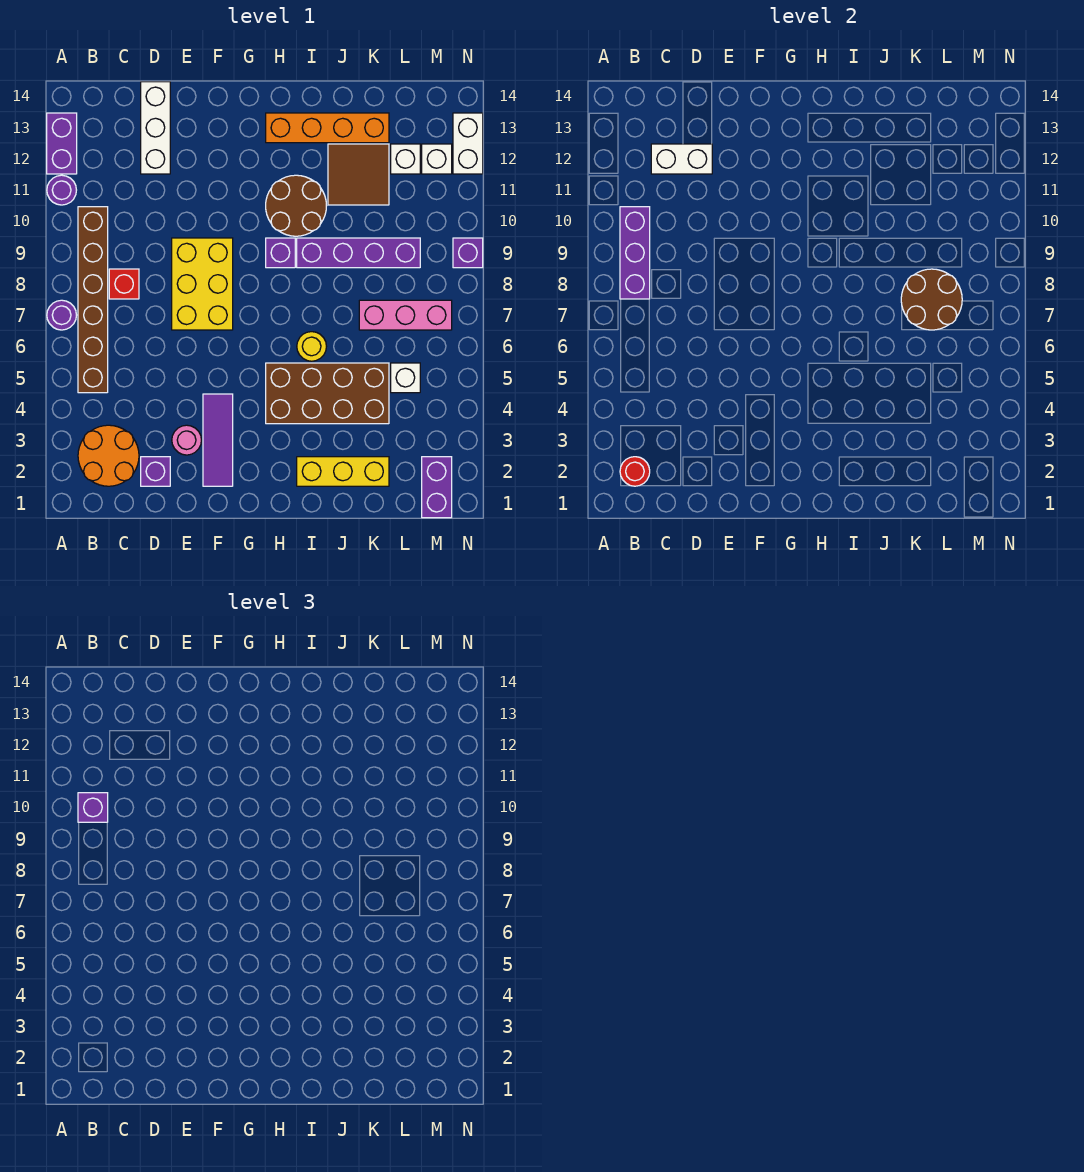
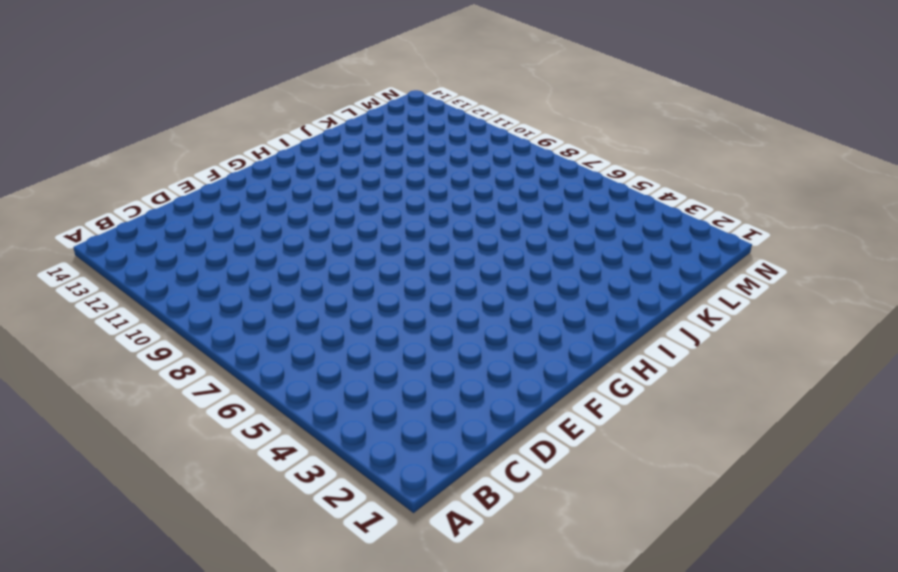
none -> purple round brick A7 level 1
none -> purple round brick A11 level 1
none -> purple brick A12:A13 level 1
none -> orange round brick B2:C3 level 1

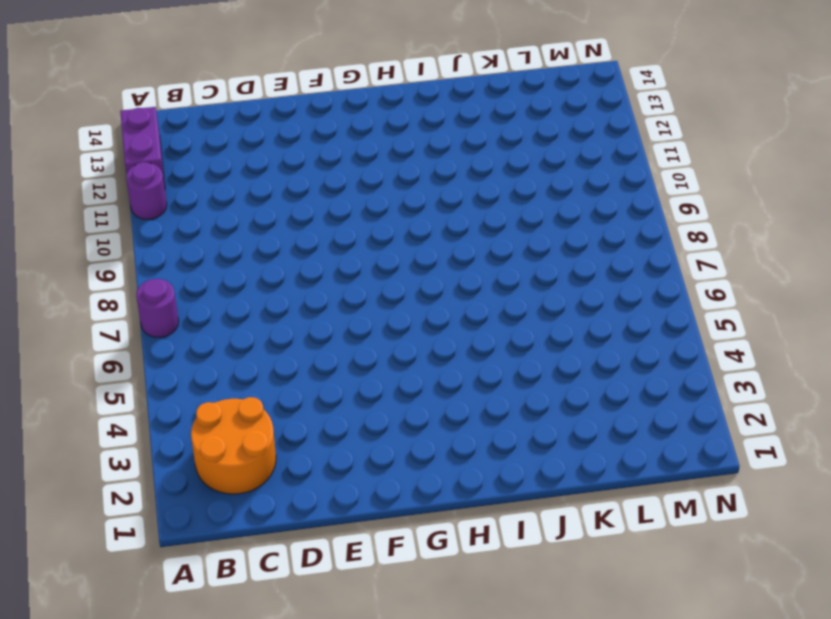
none -> brown brick B5:B10 level 1
none -> red brick C8 level 1
none -> purple brick D2 level 1
none -> white brick D12:D14 level 1

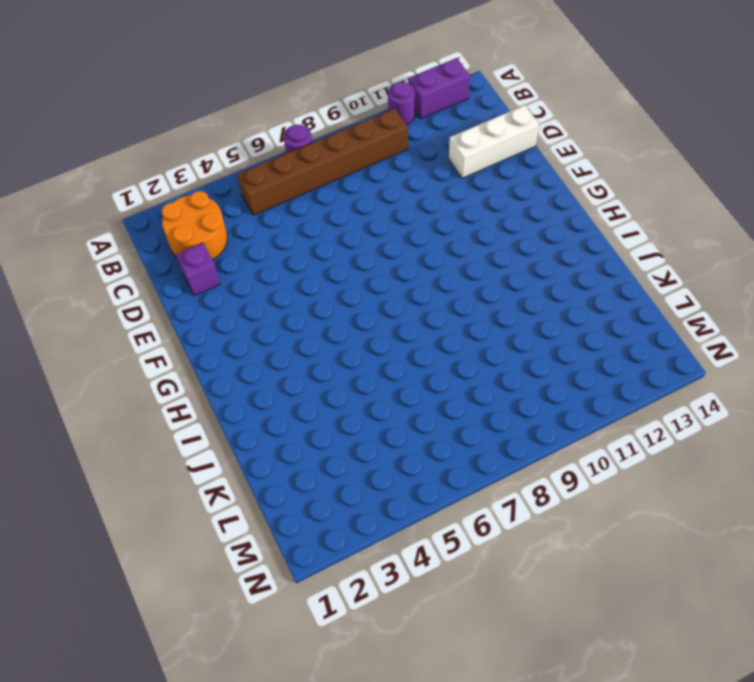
none -> red brick C8 level 1
none -> pink round brick E3 level 1
none -> yellow brick E7:F9 level 1
none -> purple tile F2:F4 level 1

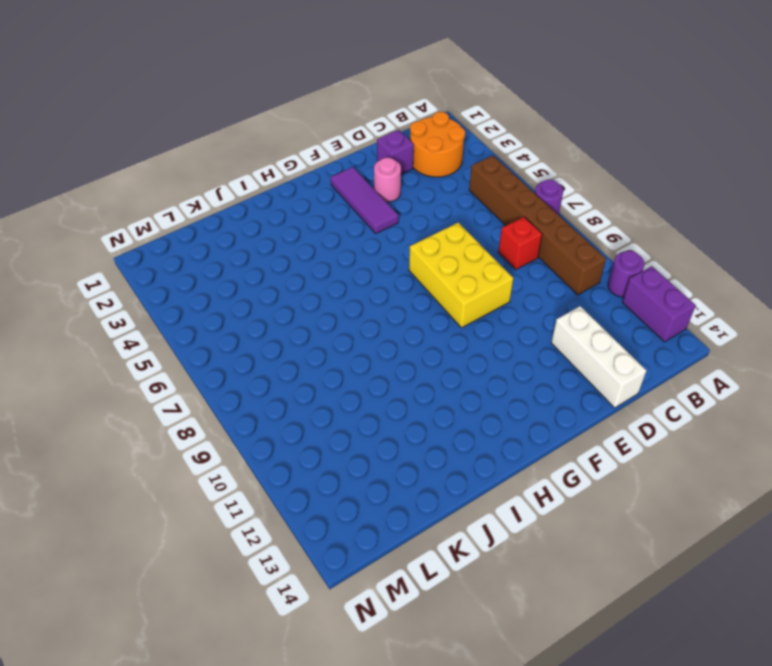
none -> brown brick H4:K5 level 1
none -> purple brick H9 level 1
none -> brown round brick H10:I11 level 1
none -> orange brick H13:K13 level 1

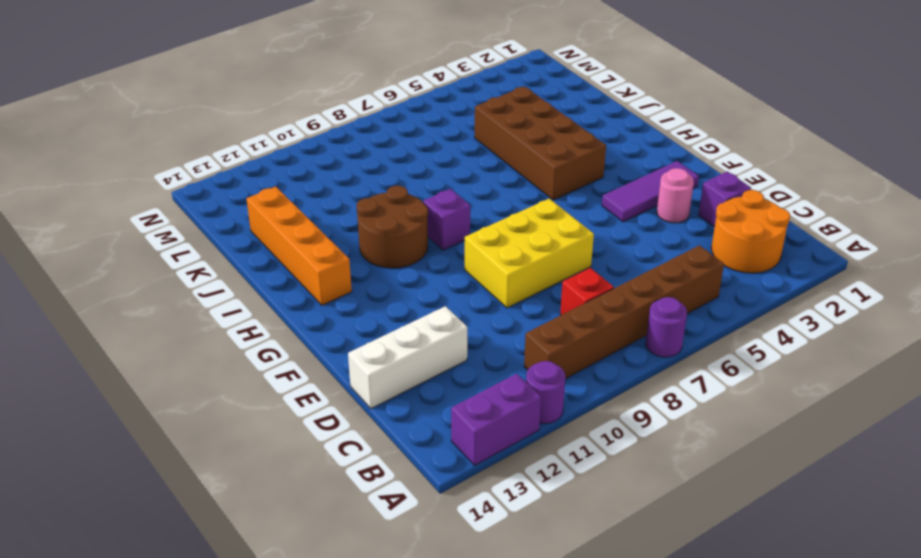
none -> yellow brick I2:K2 level 1
none -> yellow round brick I6 level 1
none -> purple brick I9:L9 level 1
none -> brown tile J11:K12 level 1

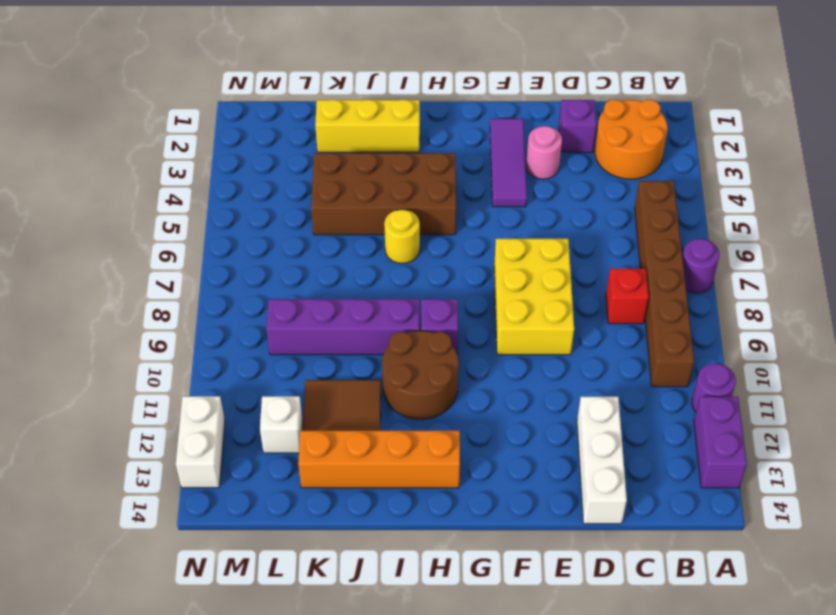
none -> pink brick K7:M7 level 1
none -> white brick L5 level 1
none -> purple brick M1:M2 level 1
none -> white brick M12 level 1

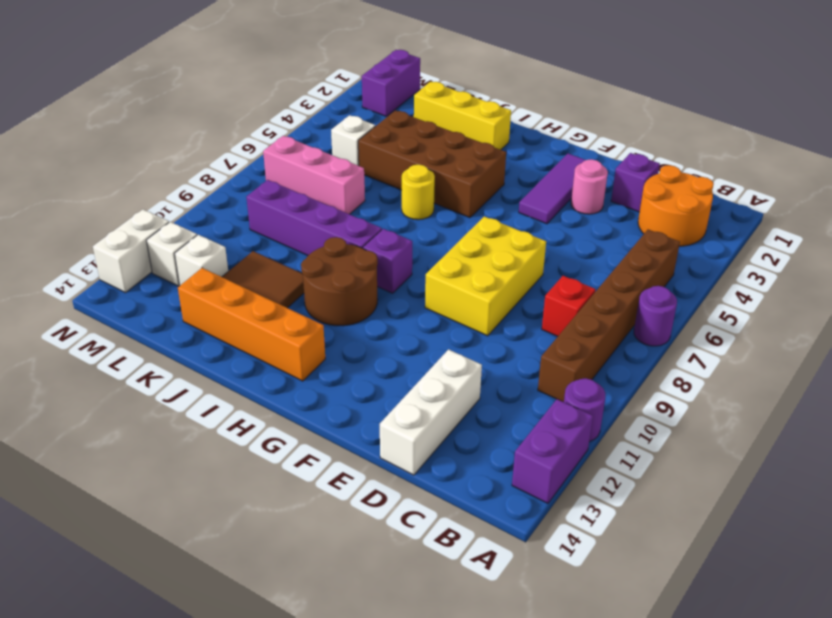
none -> purple brick N9 level 1
none -> red round brick B2 level 2
none -> purple brick B8:B10 level 2
none -> white brick C12:D12 level 2

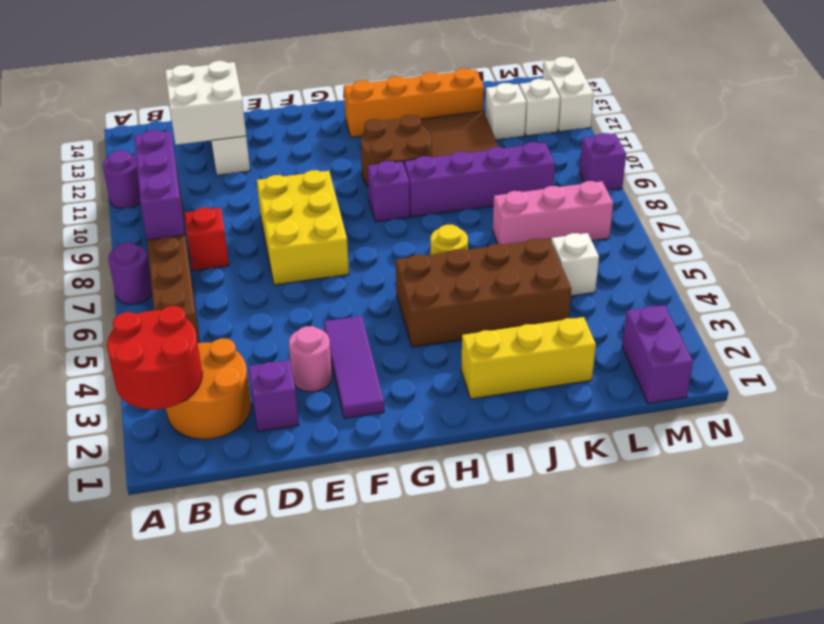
red round brick A2:B3 level 2 -> red round brick B2 level 2
white brick C12:D13 level 2 -> white brick C12:D12 level 2
none -> purple brick A12:A13 level 1
none -> brown round brick K7:L8 level 2
none -> purple brick B10 level 3

